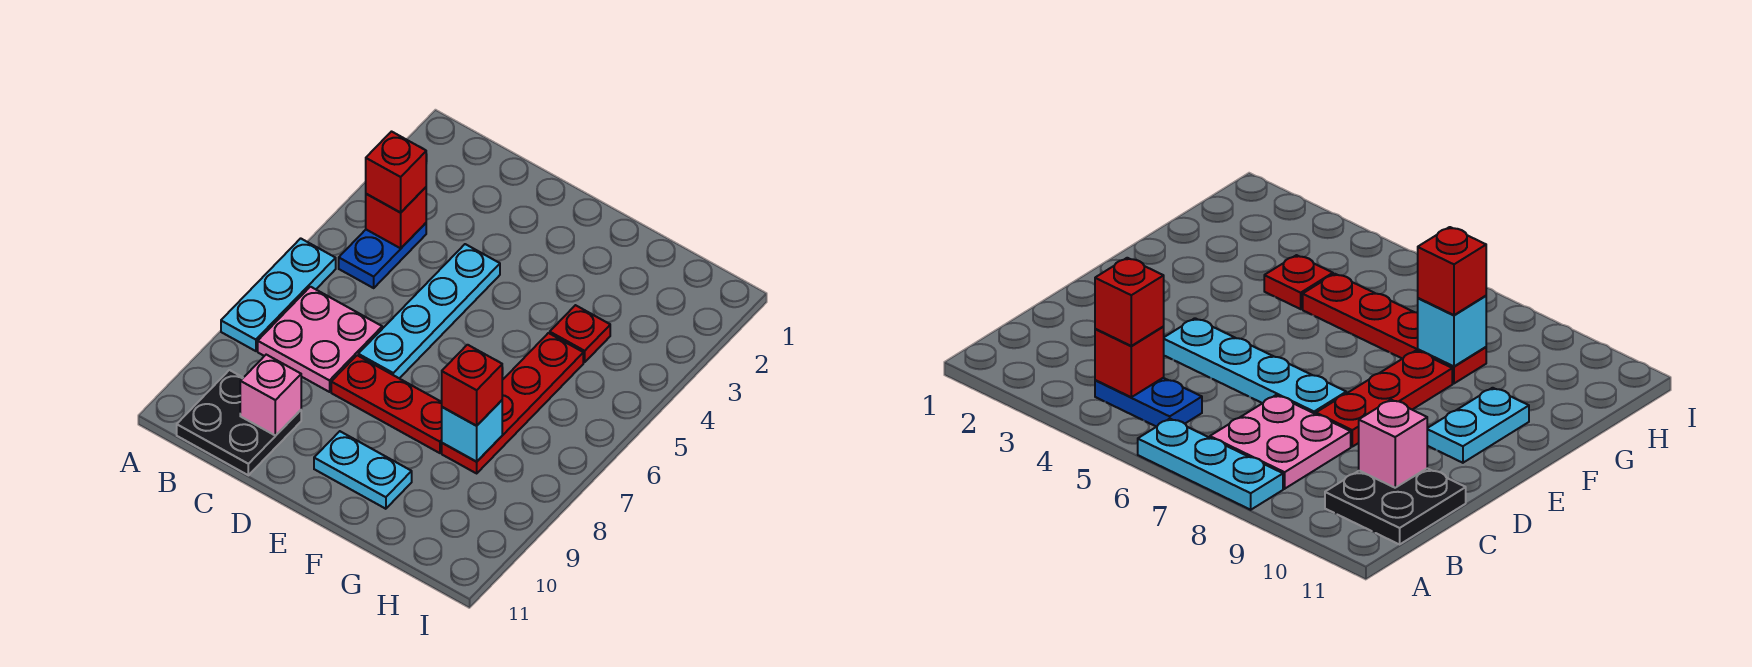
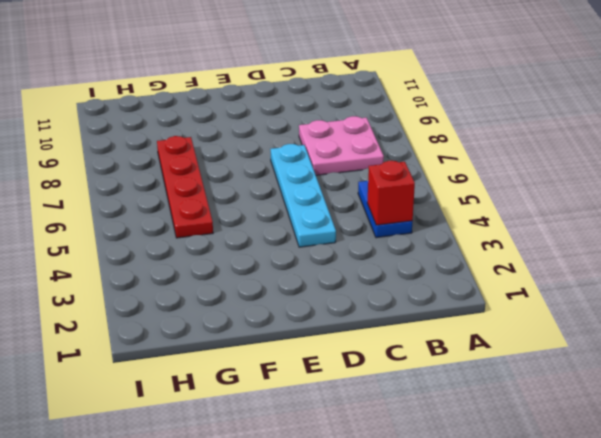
none -> cyan plate A6:A8 level 1
none -> black plate B10:C11 level 1
none -> red plate D8:F8 level 1

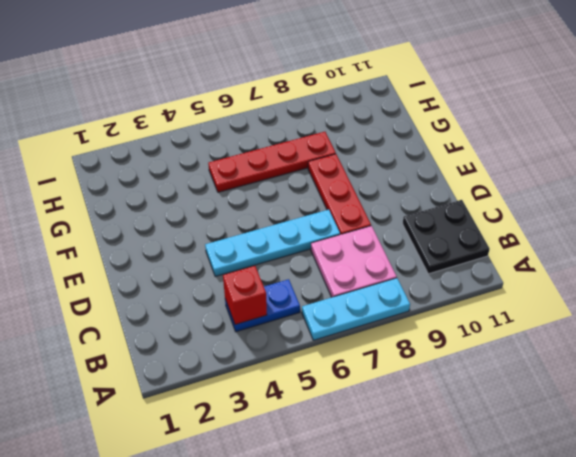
none -> cyan plate E10:F10 level 1
none -> red plate G4 level 1
none -> pink brick C10 level 2

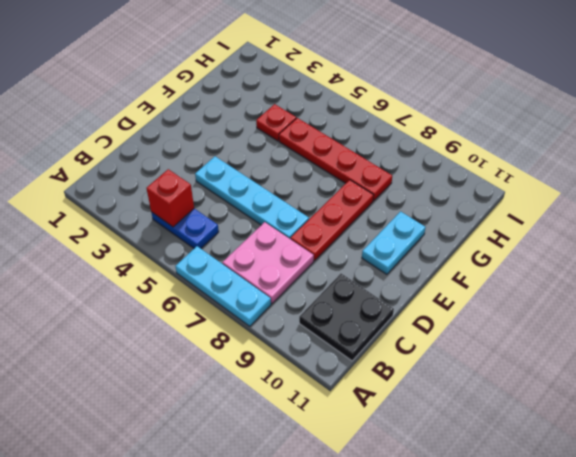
none -> pink brick C10 level 2
none -> cyan brick G8 level 2
none -> red brick B4 level 3

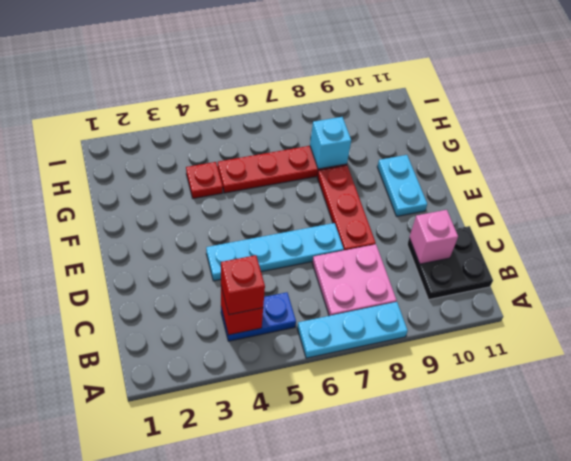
none -> red brick G8 level 3

